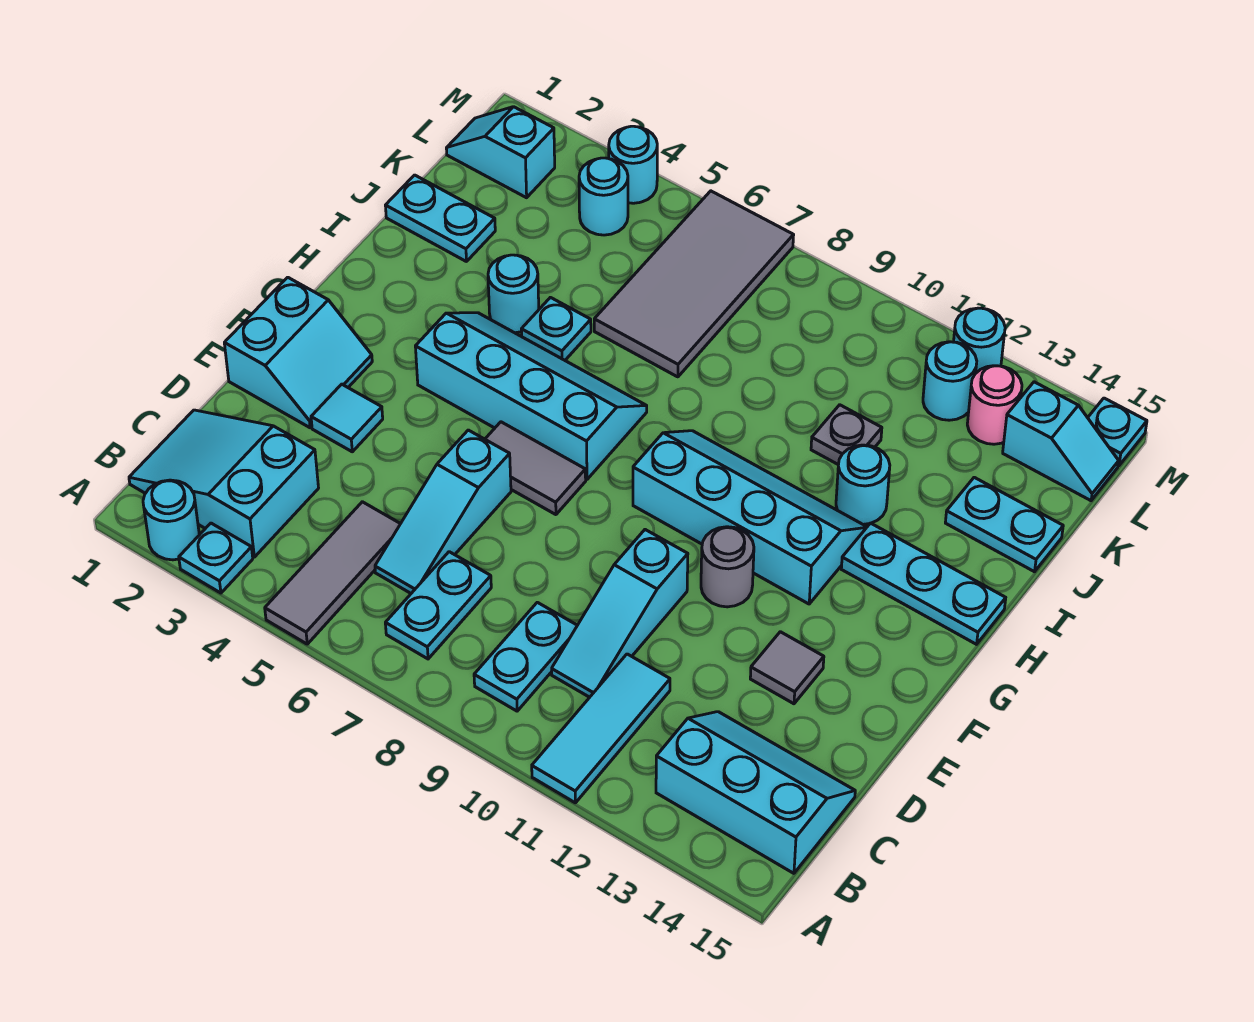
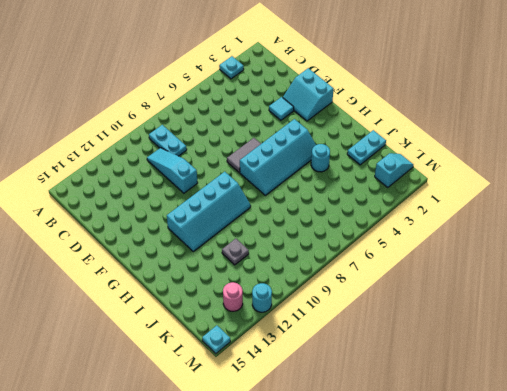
none -> cyan round brick A2 level 1
none -> grey tile A5:C5 level 1
none -> cyan tile A11:C11 level 1
none -> cyan slope B1:C3 level 1 top 3

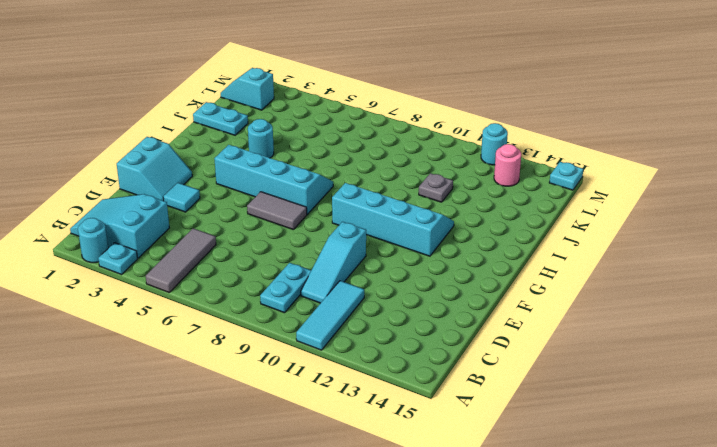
none -> cyan plate B7:C7 level 1
none -> cyan slope B13:C15 level 1 top B
none -> cyan slope C6:E6 level 1 top E
none -> grey tile E13 level 1

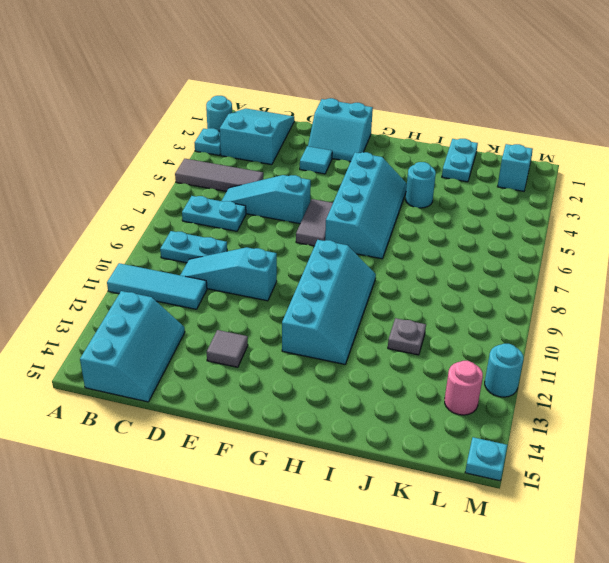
none -> grey round brick F11 level 1
none -> cyan plate H13:H15 level 1
none -> cyan plate I5 level 1
none -> cyan round brick I12 level 1

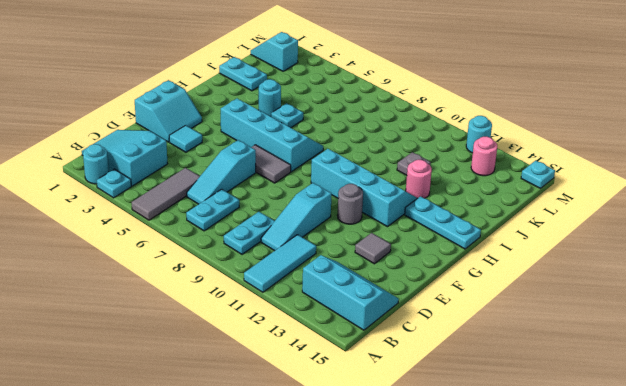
pink round brick I12 level 1 -> cyan round brick I12 level 1
none -> grey tile J6:M7 level 1
none -> cyan plate J14:J15 level 1
none -> cyan round brick L4 level 1
none -> cyan round brick L12 level 1

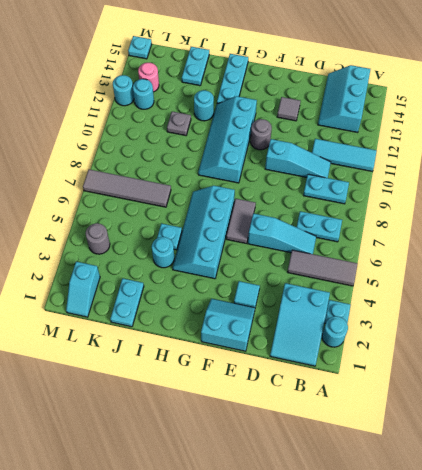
grey tile J7:M7 level 1 -> grey tile J6:M7 level 1
grey round brick L4 level 1 -> cyan round brick L4 level 1
none -> cyan slope L14:L15 level 1 top 14
none -> cyan round brick M4 level 1

